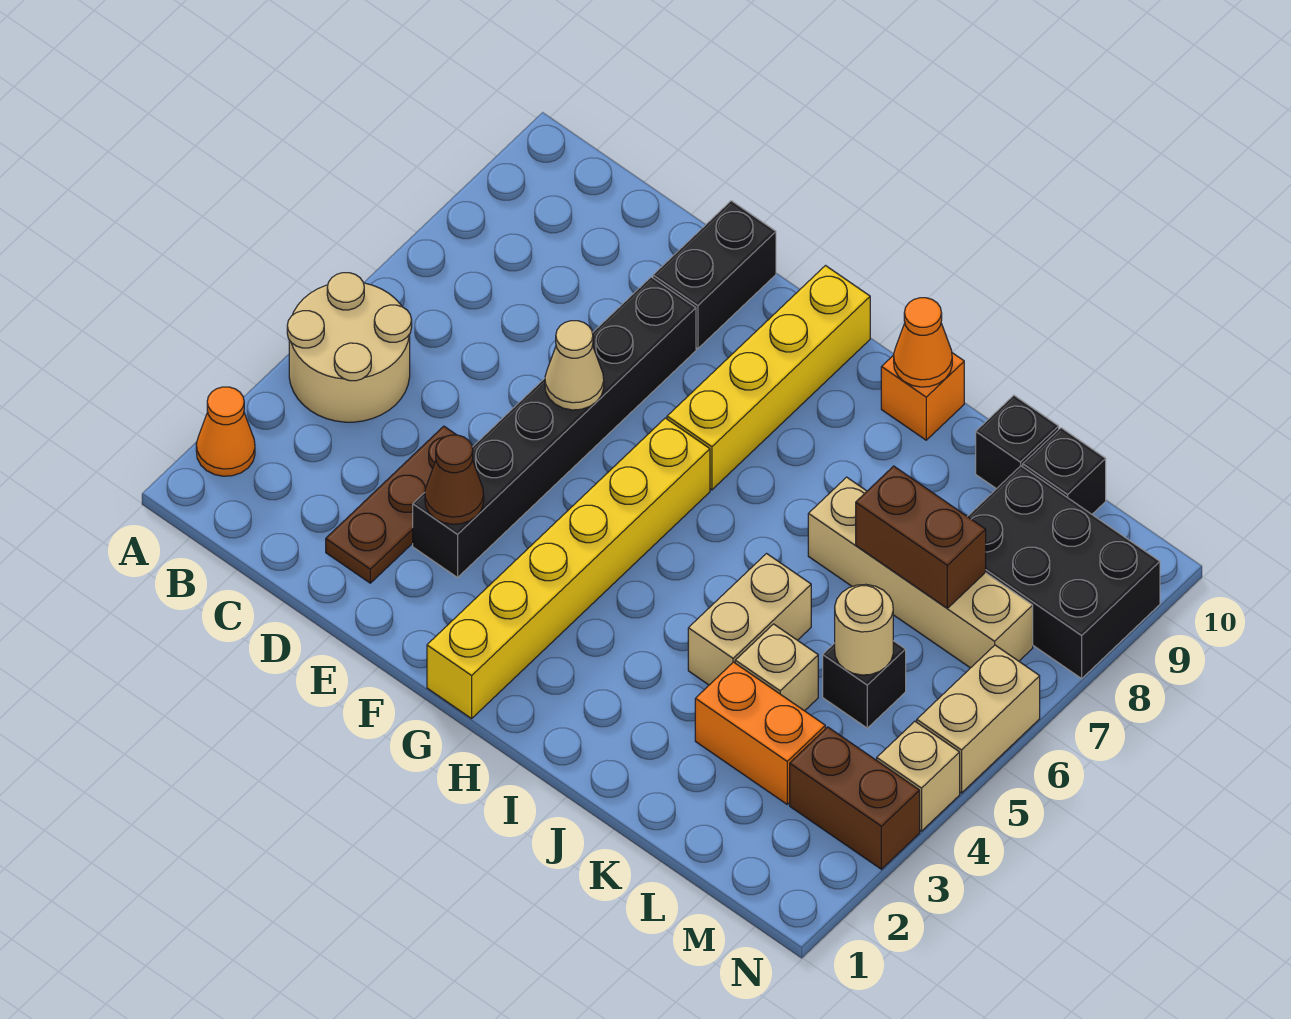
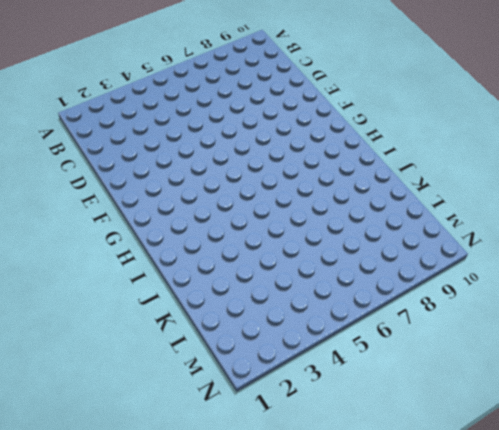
none -> orange cone A2 level 1
none -> tan round brick A4:B5 level 1
none -> brown plate D2:D4 level 1

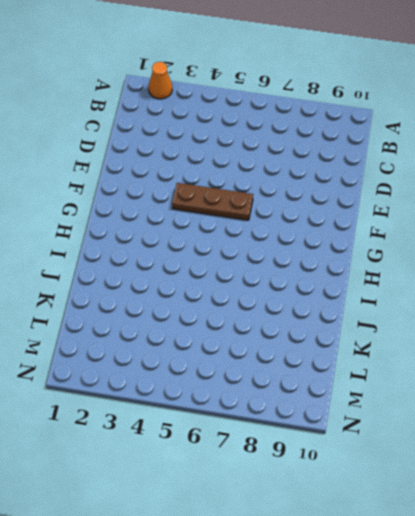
brown plate F4:F6 level 1 -> brown plate D2:D4 level 1
none -> tan round brick A4:B5 level 1
none -> black brick E3:E8 level 1
none -> black brick E9:E10 level 1

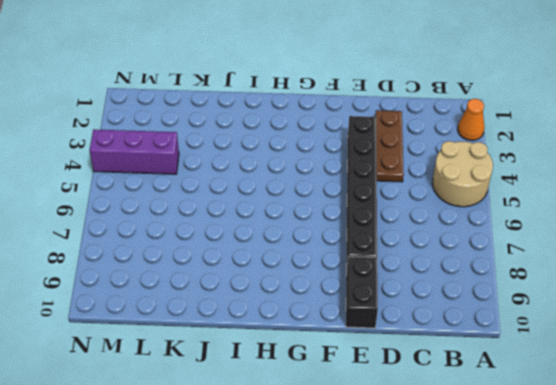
purple brick L4:N4 level 1 -> tan brick N4 level 1
none -> yellow brick G1:G6 level 1
none -> yellow brick G7:G10 level 1
none -> orange brick I10 level 1

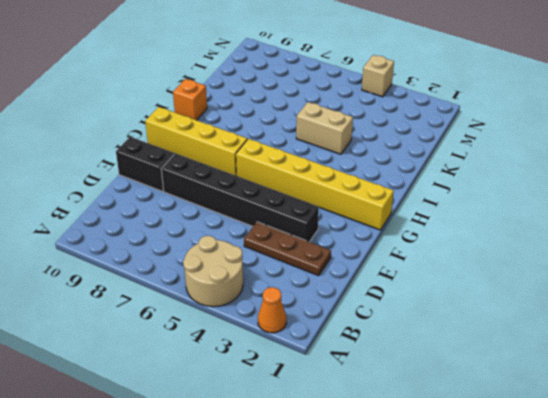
none -> tan brick J7:M7 level 1
none -> orange brick K3:L3 level 1
none -> tan brick K4 level 1

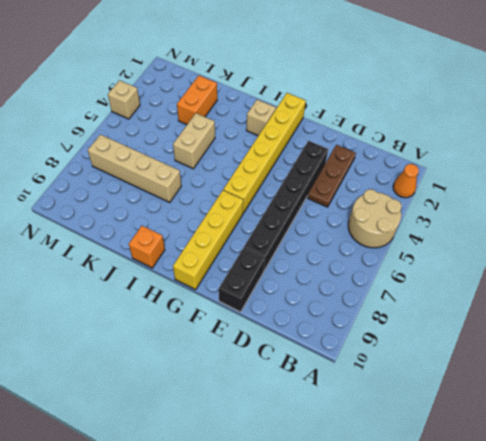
tan brick H2 level 1 -> tan brick K4 level 1
orange brick K2:K3 level 1 -> orange brick K3:L3 level 1
none -> black brick K10 level 1
none -> black brick L5 level 1
none -> black brick L8:N9 level 1

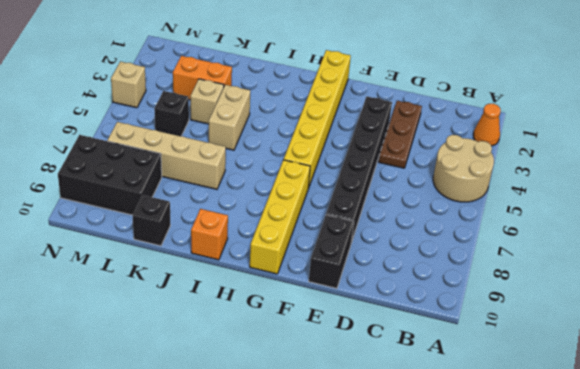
none -> black brick L10 level 1
none -> brown brick M3:N3 level 1
none -> tan brick N5:N6 level 1

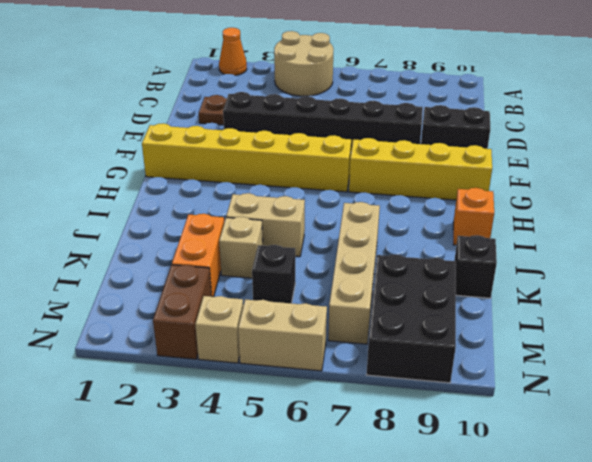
none -> black brick L10 level 1
none -> brown cone E3 level 2
none -> tan cone E6 level 2

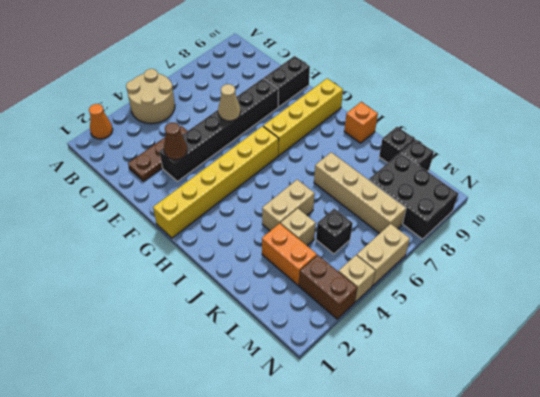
none -> orange cone I10 level 2
none -> brown brick K7:L7 level 2
none -> tan round brick L5 level 2

